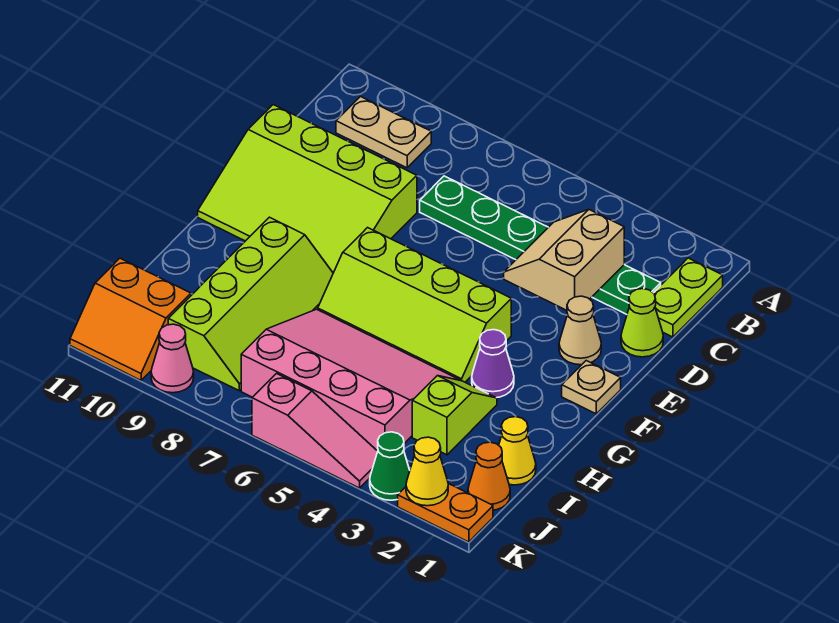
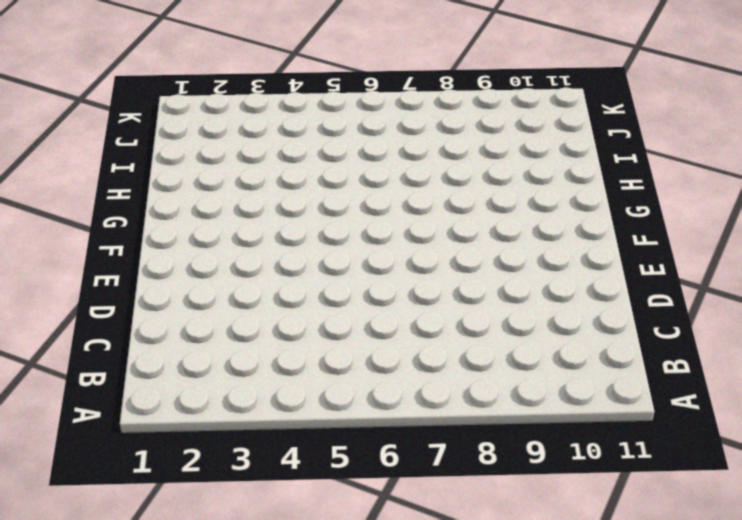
none -> lime plate B1:C1 level 1
none -> tan plate B9:B10 level 1
none -> green plate C2:C7 level 1

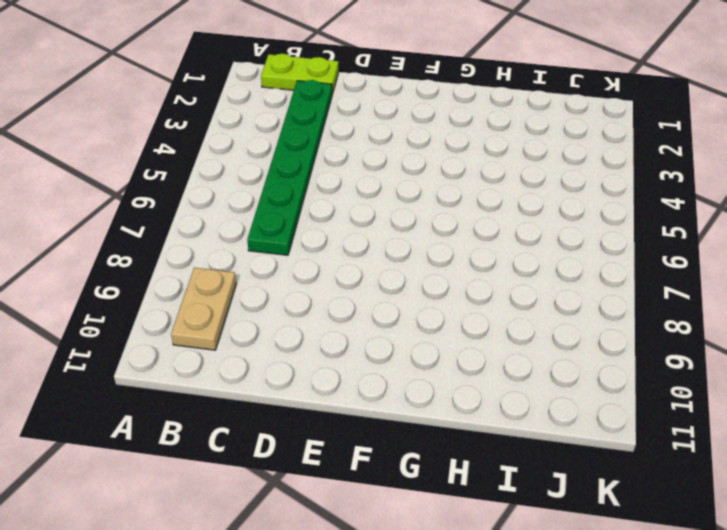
none -> lime cone D1 level 1
none -> lime slope D8:F11 level 1 top D
none -> tan cone E2 level 1

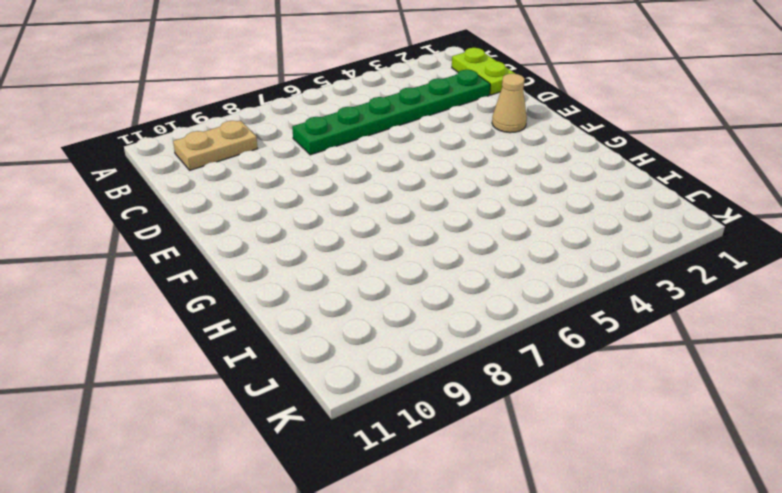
none -> lime cone D1 level 1
none -> lime slope D8:F11 level 1 top D
none -> tan plate F1 level 1

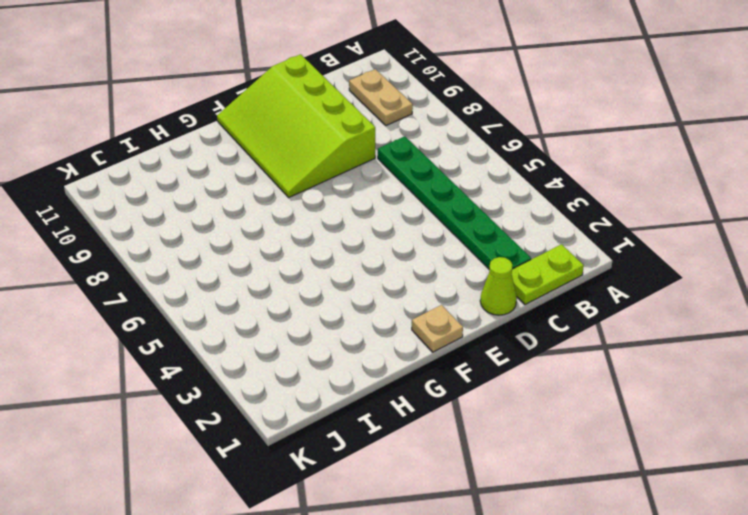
none -> tan cone E2 level 1
none -> lime slope F4:G7 level 1 top F
none -> purple cone G3 level 1

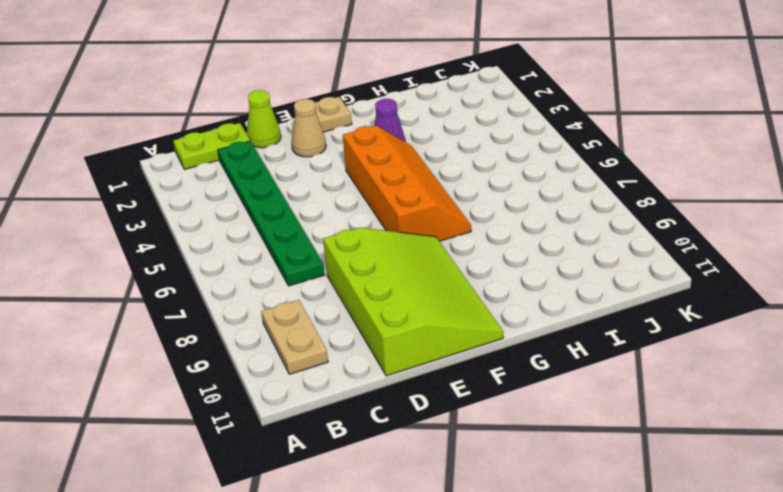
orange slope F4:G7 level 1 top F -> lime slope F4:G7 level 1 top F
none -> lime slope G8:J9 level 1 top 9
none -> lime slope H3:I3 level 1 top I
none -> pink slope H4:J7 level 1 top J

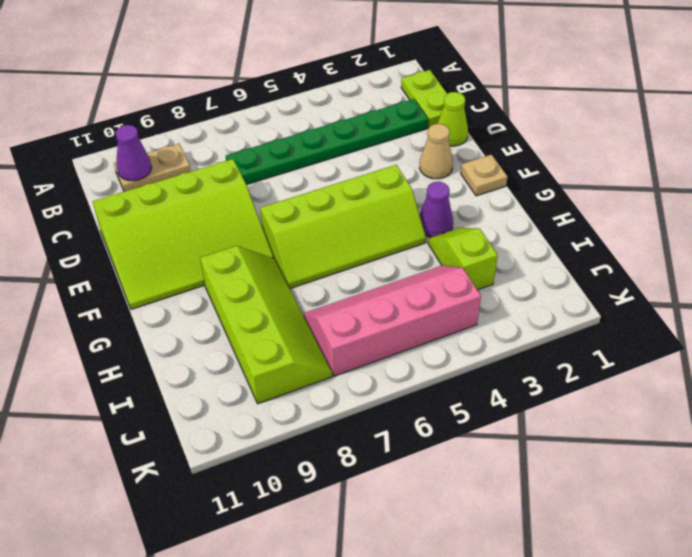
purple cone B10 level 2 -> none
pink slope I4:J7 level 1 top J -> pink slope H4:J7 level 1 top J
none -> yellow cone I1 level 1
none -> orange cone J1 level 1
none -> orange slope J10:K11 level 1 top J

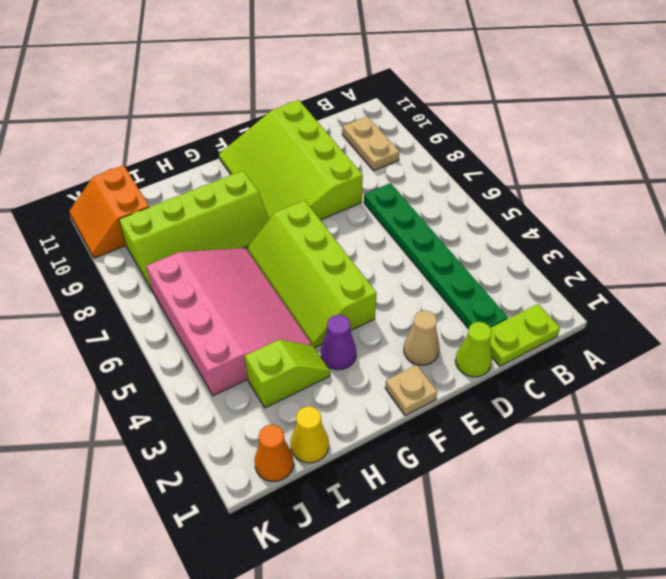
none -> orange plate K1:K2 level 1
none -> green cone K3 level 1
none -> pink slope K4:K6 level 1 top 6

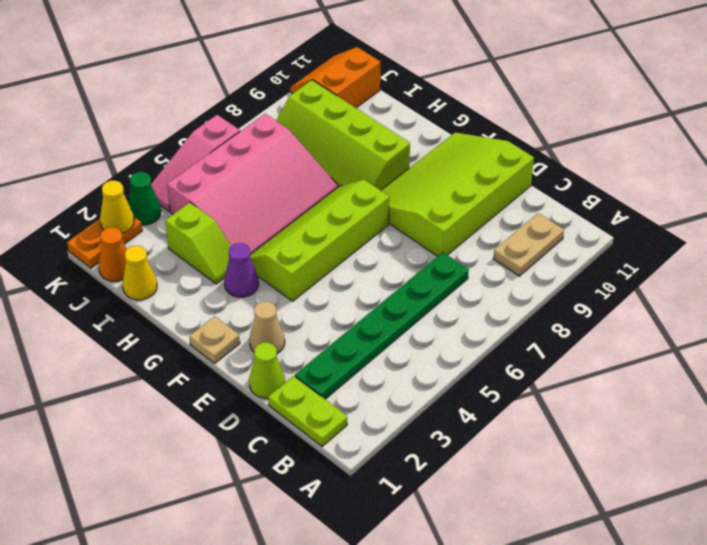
none -> pink cone K9 level 1
none -> tan slope C3:D4 level 2 top 3

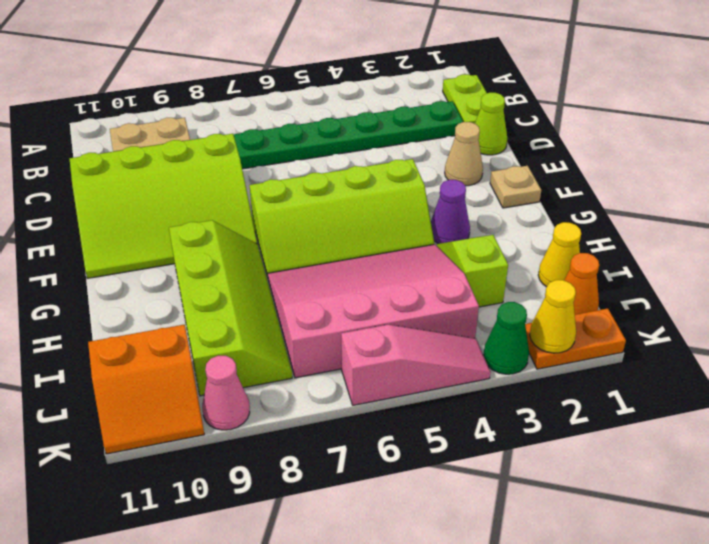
none -> tan slope C3:D4 level 2 top 3

